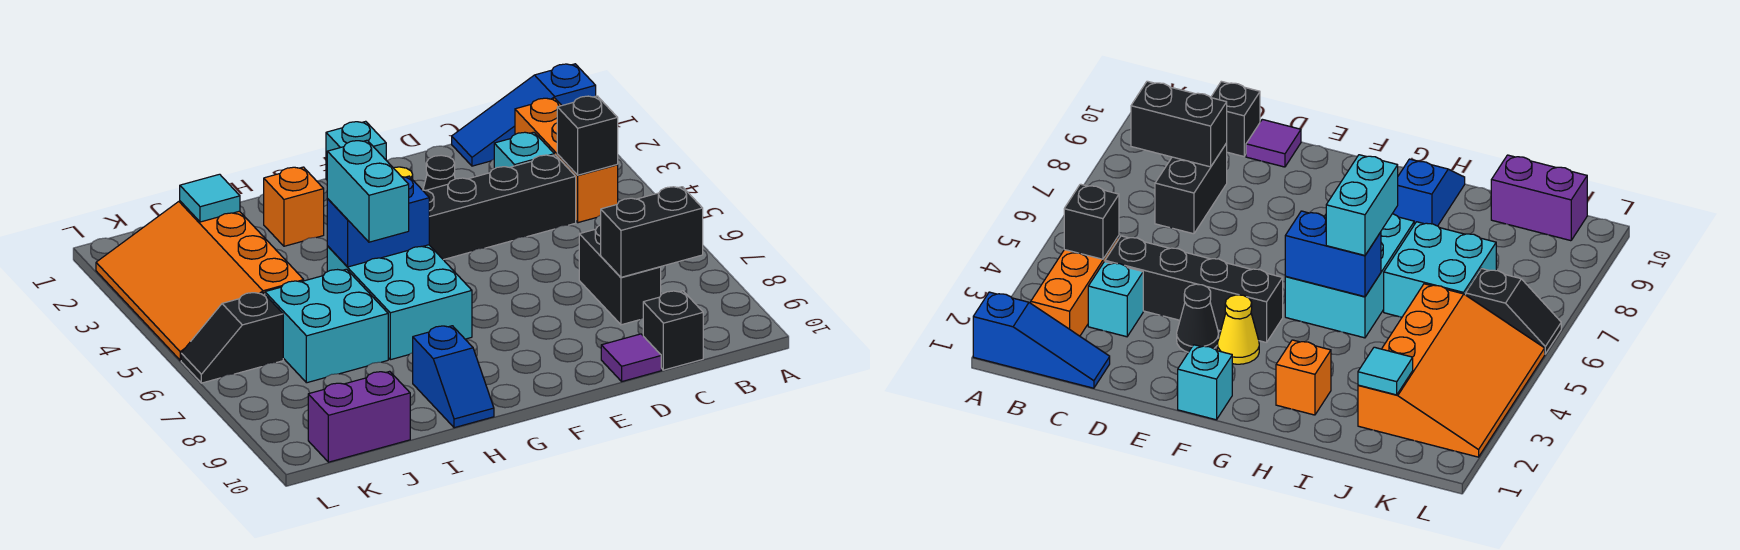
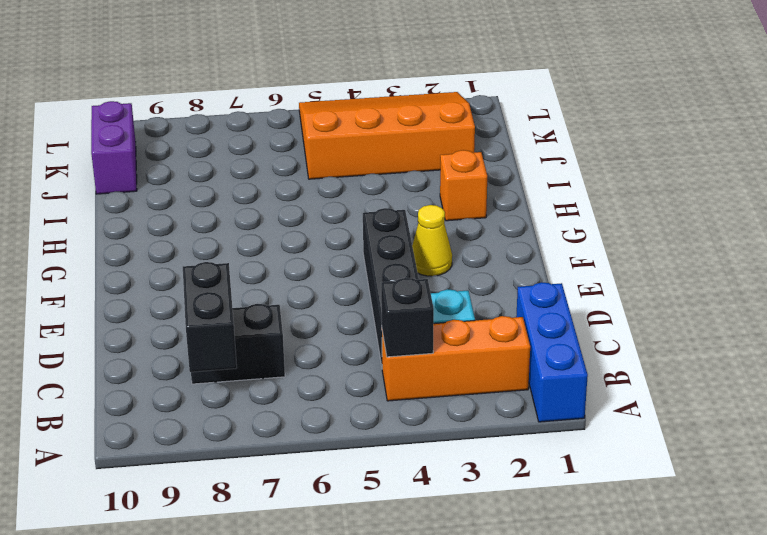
blue brick A1:C1 level 1 -> blue slope A1:C1 level 1 top A
none -> black brick C10 level 1
none -> purple tile D10 level 1
none -> black cone E3 level 1

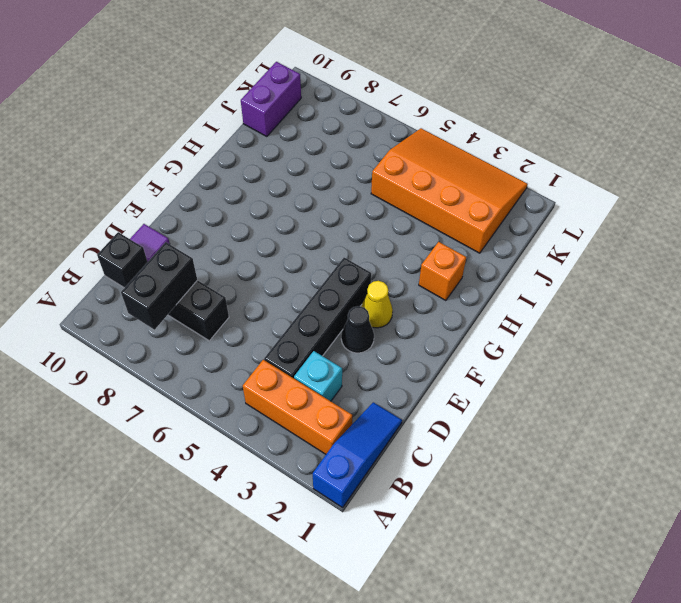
none -> cyan brick F1 level 1
none -> cyan brick G5:H7 level 1
none -> blue slope H9:H10 level 1 top 9

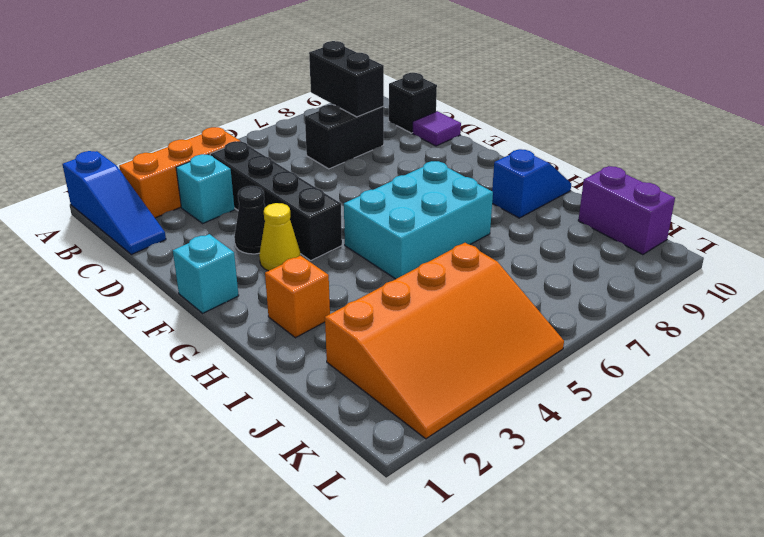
none -> cyan brick I6:J7 level 1
none -> black slope K6:L6 level 1 top K
none -> black brick B4 level 2

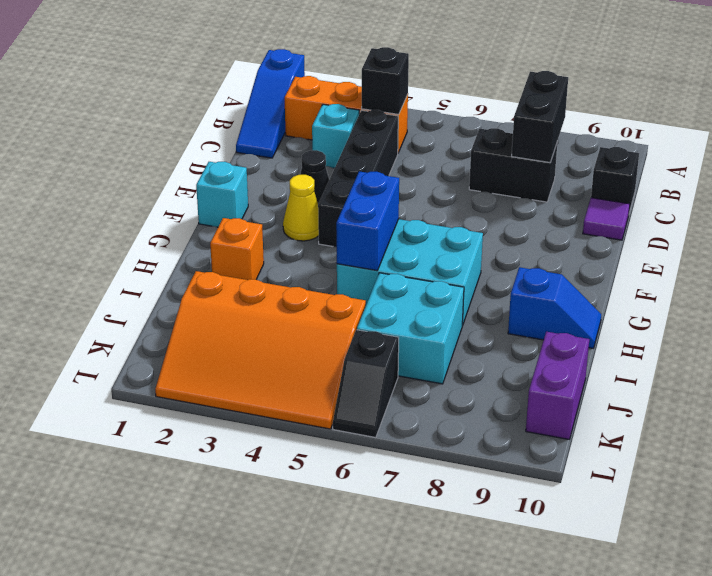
none -> cyan tile J2 level 2
none -> cyan brick H5:H6 level 3

